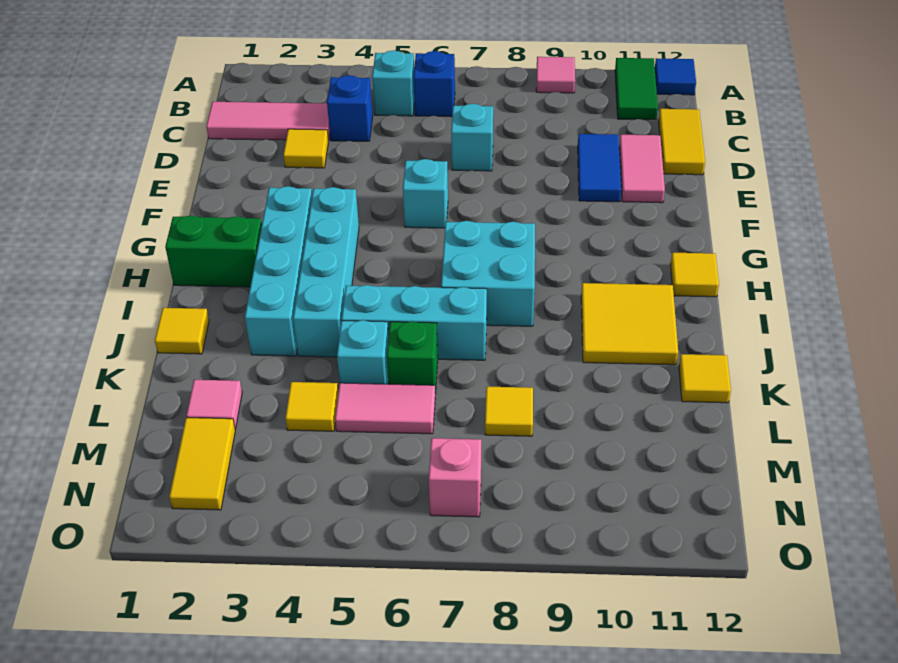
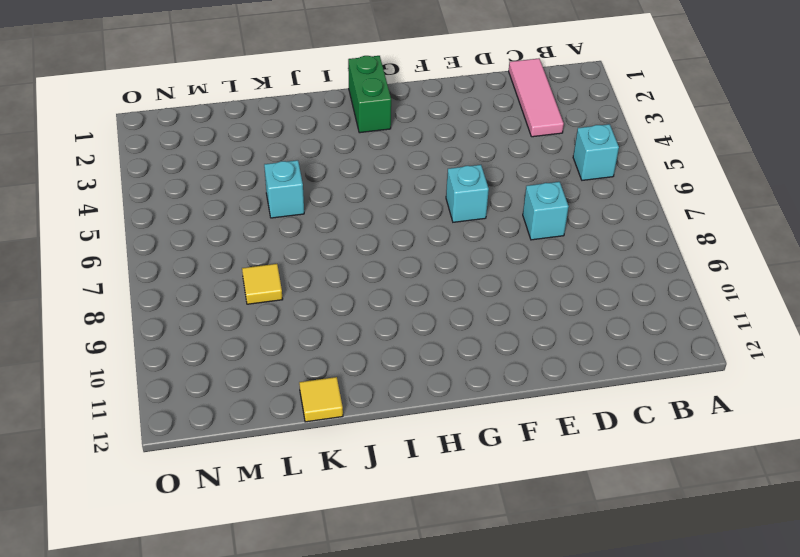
none -> pink tile A9 level 1
none -> green tile A11:B11 level 1
none -> blue tile A12 level 1
none -> blue brick B6 level 1

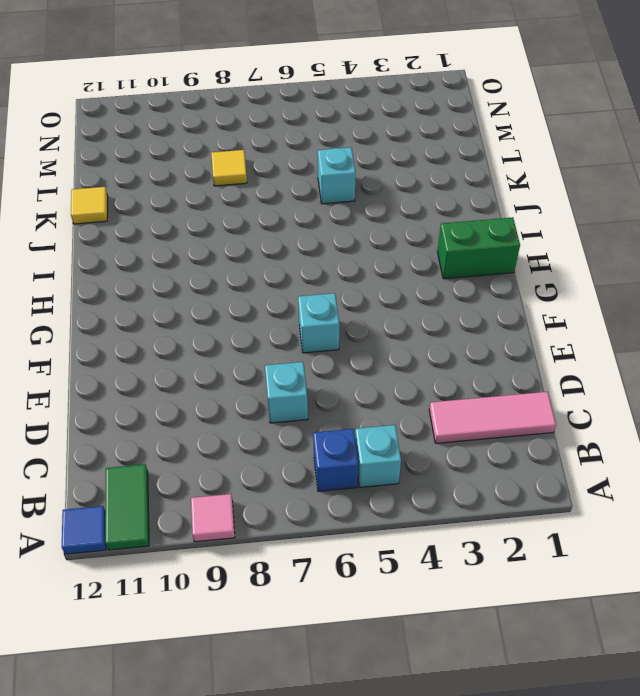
none -> blue brick C4 level 1
none -> yellow tile C12:D12 level 1
none -> yellow tile D3 level 1
none -> blue tile D10:E10 level 1

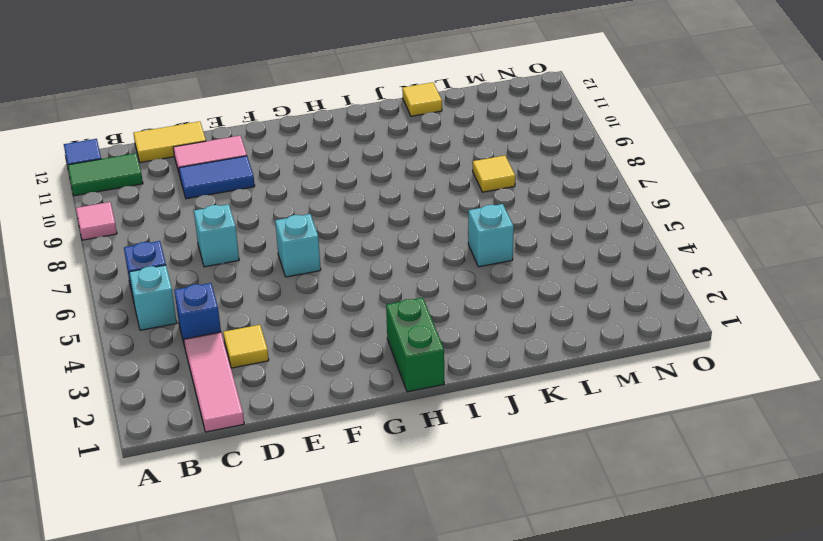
none -> cyan brick G3:J3 level 1
none -> cyan brick G4:J4 level 1
none -> cyan brick H7:I8 level 1
none -> yellow tile H12 level 1

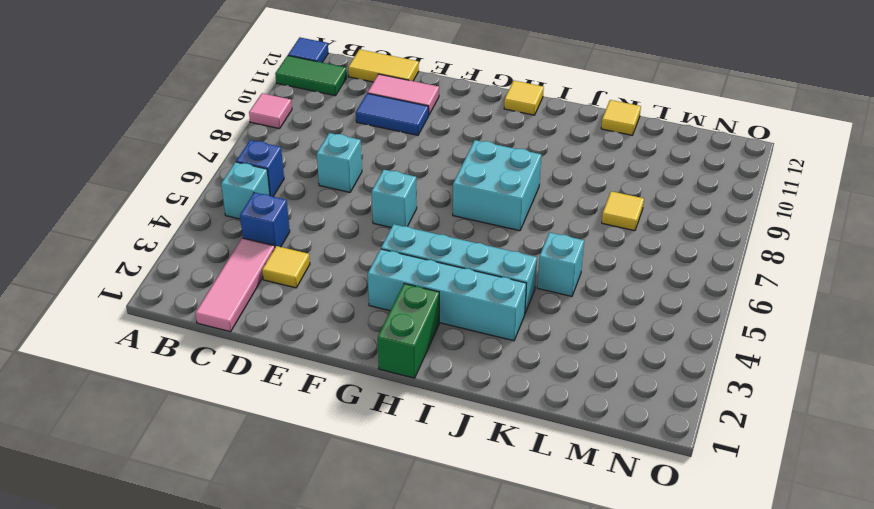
none -> yellow tile I10:J11 level 1
none -> yellow tile J1 level 1
none -> cyan brick J5:J7 level 1
none -> green brick K6 level 1

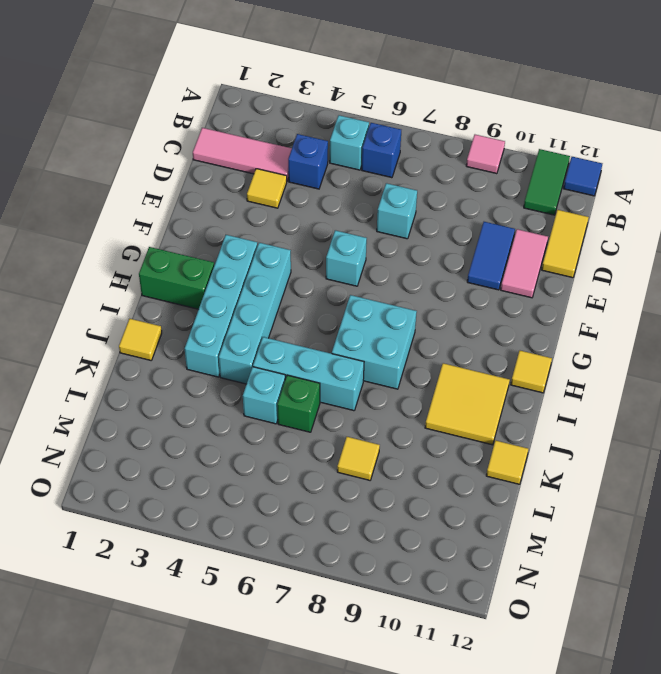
none -> pink tile L2 level 1
none -> yellow tile L4 level 1
none -> pink tile L5:L6 level 1
none -> yellow tile M2:N2 level 1

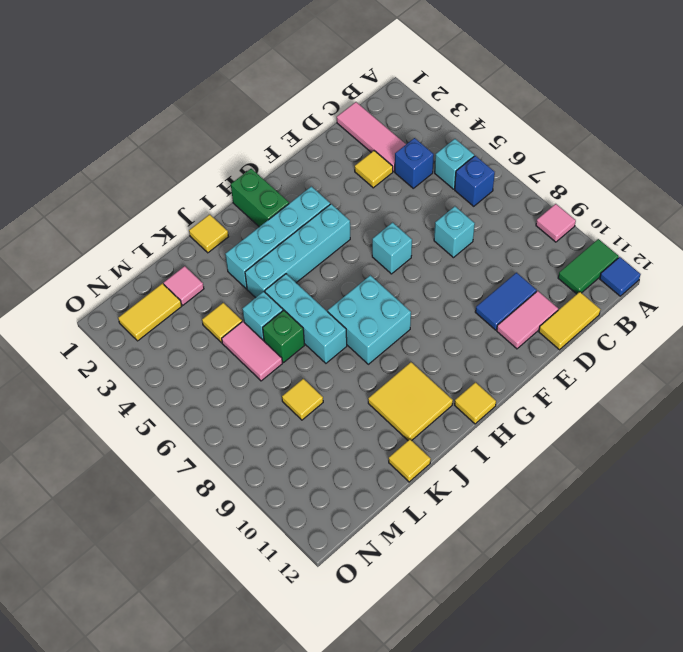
none -> pink brick N7 level 1

